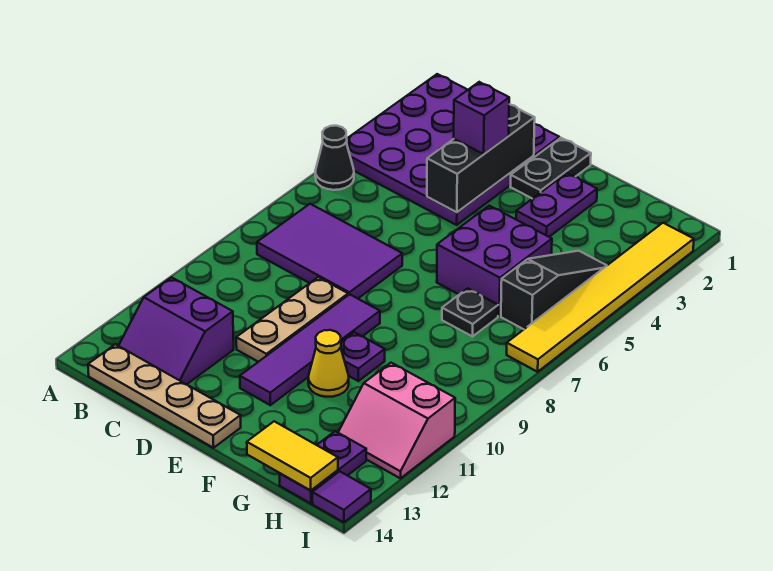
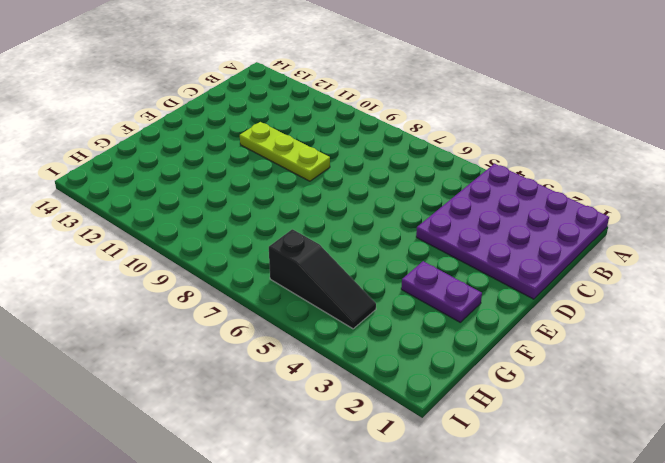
lime plate D9:D11 level 1 -> tan plate D9:D11 level 1
none -> black cone A5 level 1
none -> purple tile B7:D8 level 1
none -> purple slope B12:C13 level 1 top 12

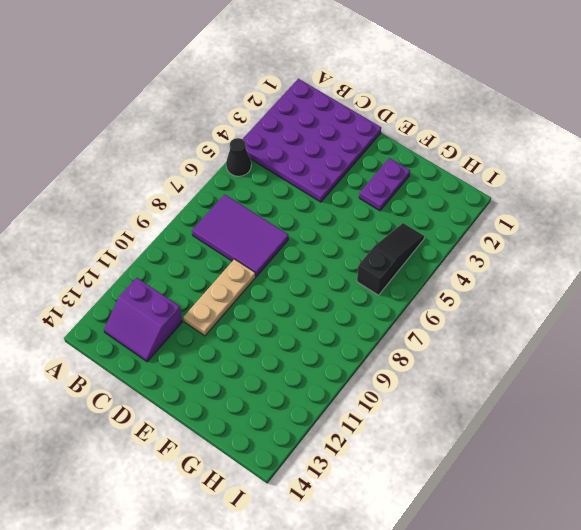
none -> tan plate B14:E14 level 1
none -> black plate E1:E2 level 1
none -> purple tile E9:E12 level 1

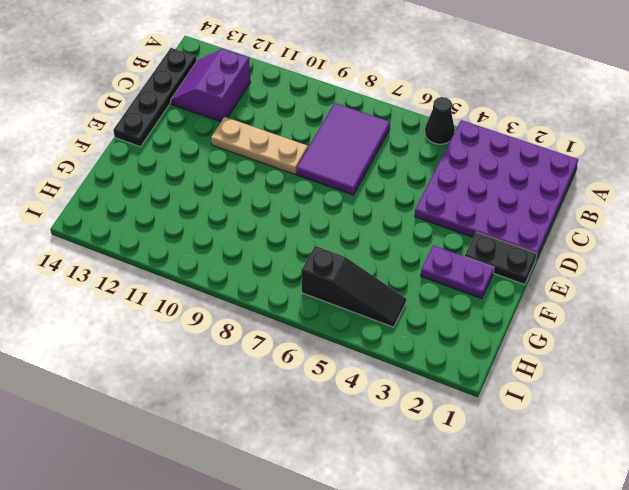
black plate B14:E14 level 1 -> tan plate B14:E14 level 1
none -> purple tile E9:E12 level 1
none -> purple brick F5:G6 level 1
none -> purple plate F10 level 1

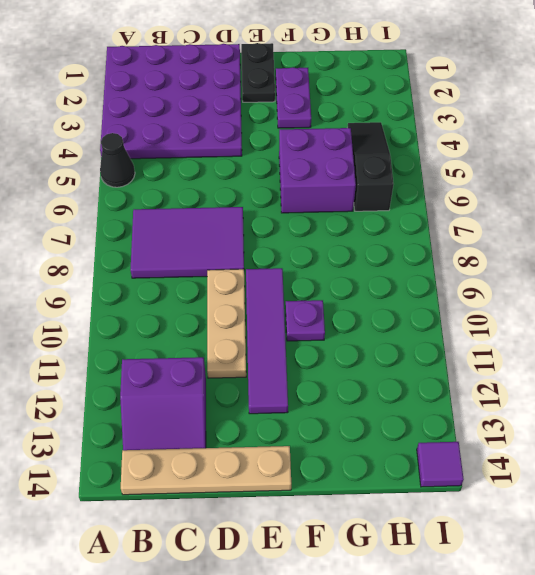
none -> yellow cone F11 level 1
none -> black plate G7 level 1
none -> pink slope H11:I12 level 1 top 11

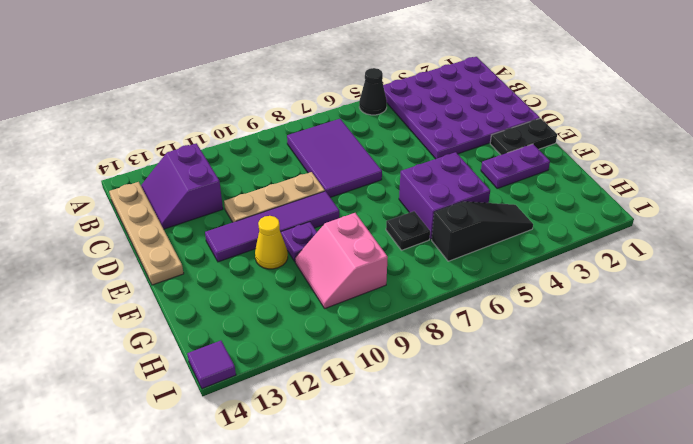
pink slope G9:H10 level 1 top 9 -> pink slope H11:I12 level 1 top 11
none -> purple plate H13:H14 level 1
none -> yellow tile I2:I7 level 1
none -> black brick D2:D4 level 2

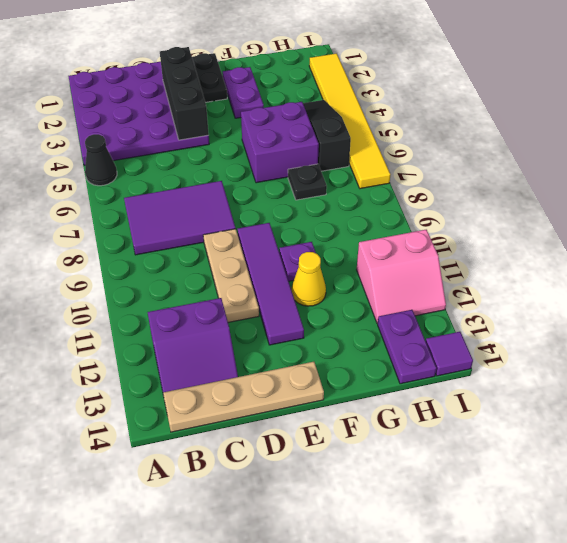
none -> yellow tile G14:H14 level 2
none -> purple brick D3 level 3

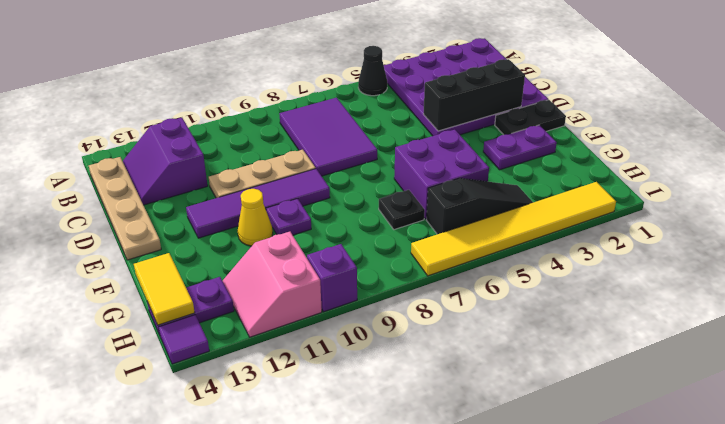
purple brick I10 level 1 -> purple brick D3 level 3

